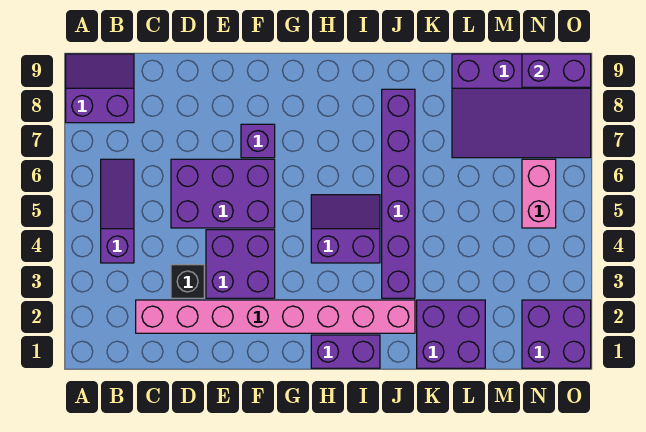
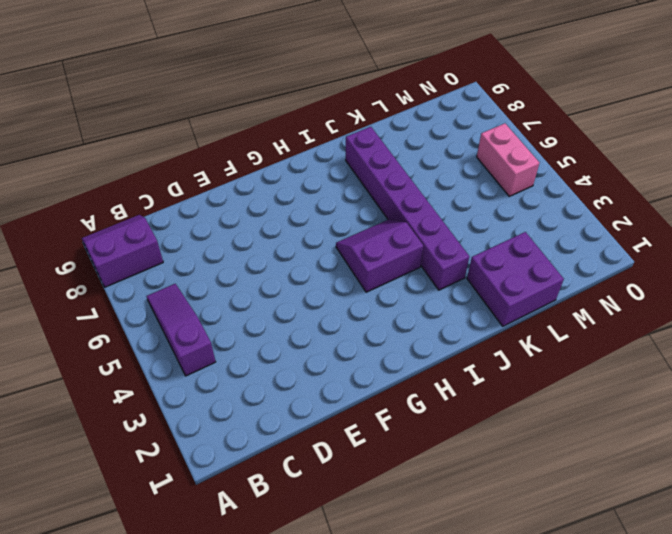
none -> pink brick C2:J2 level 1
none -> black brick D3 level 1
none -> purple brick D5:F6 level 1

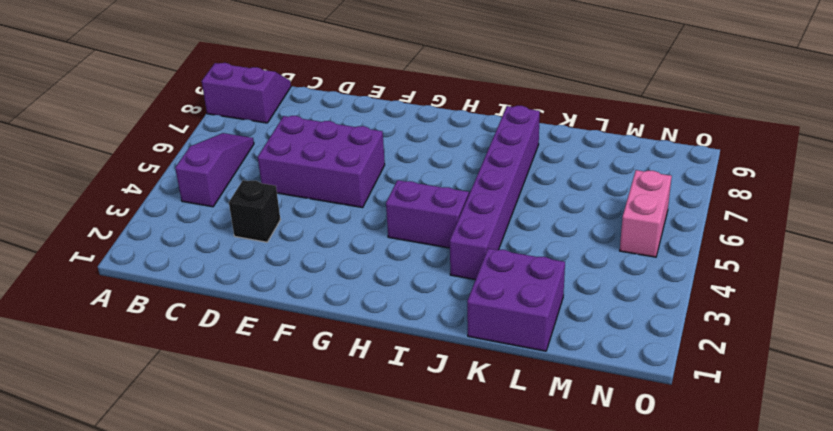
none -> pink brick C2:J2 level 1
none -> purple brick E3:F4 level 1
none -> purple brick F7 level 1

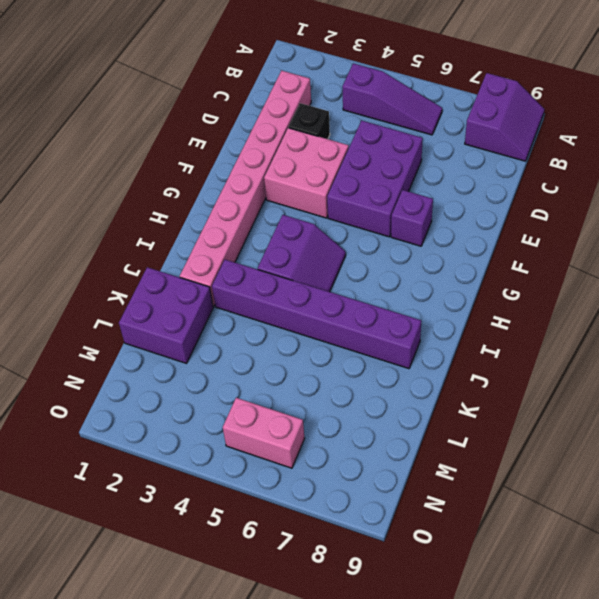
pink brick E3:F4 level 1 -> purple brick E3:F4 level 1
none -> purple brick H1:I1 level 1
none -> purple slope L7:O9 level 1 top 9
none -> purple brick N1:O2 level 1

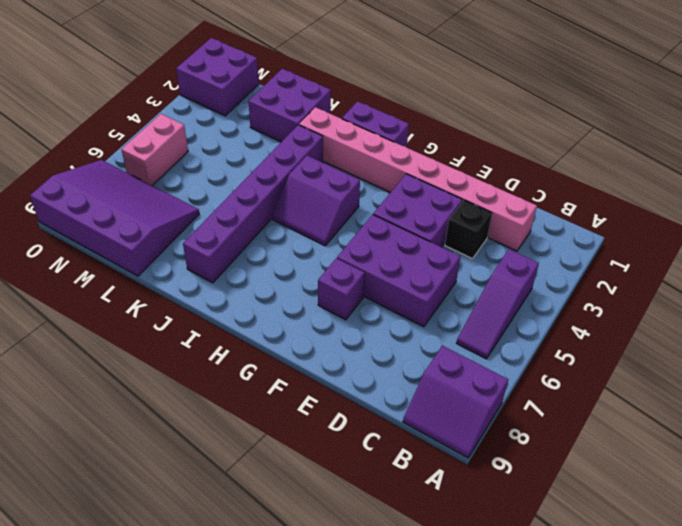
none -> purple brick N9:O9 level 2

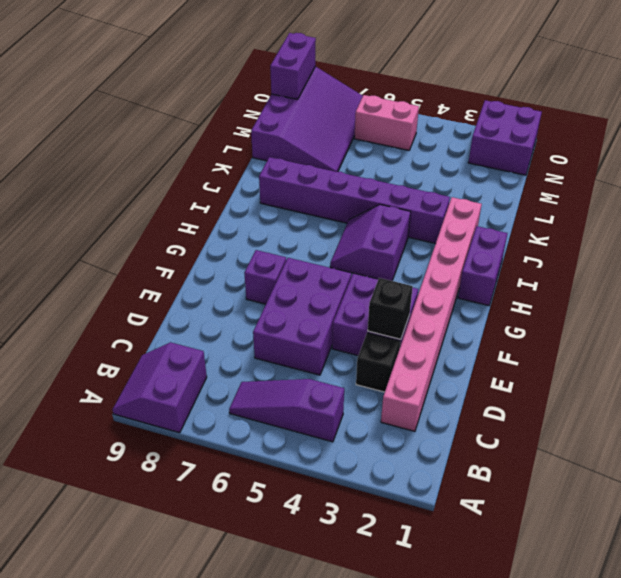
black brick E3 level 2 -> none
none -> purple brick K1:L2 level 1

